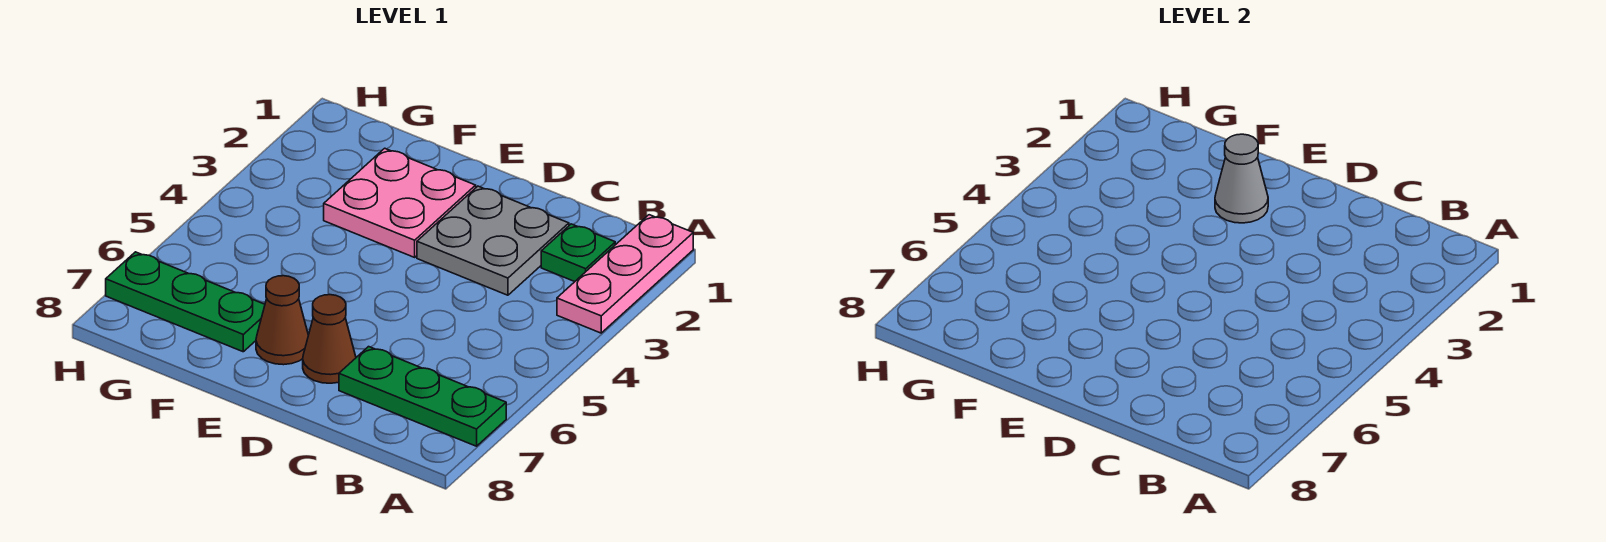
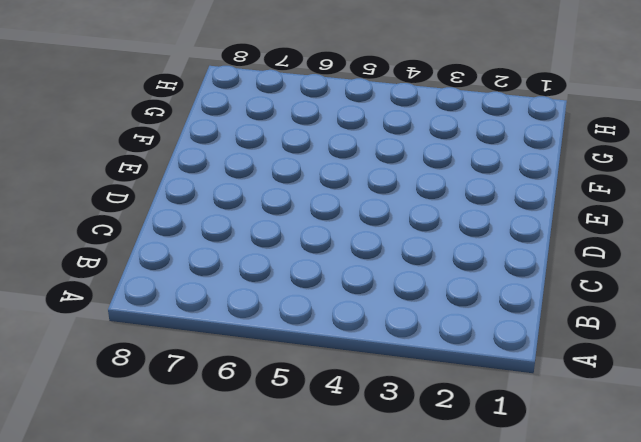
none -> pink plate A1:A3 level 1
none -> green plate A7:C7 level 1

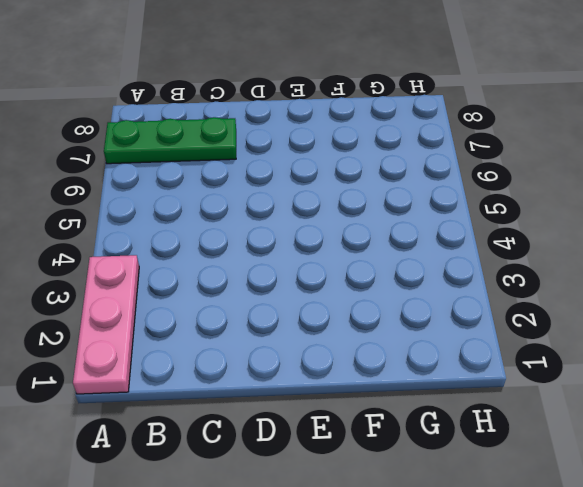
none -> green plate B2 level 1
none -> grey plate C2:D3 level 1

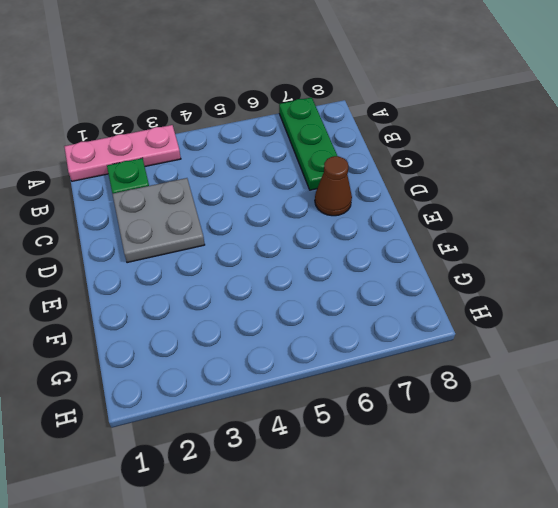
none -> pink plate E2:F3 level 1
none -> brown cone E7 level 1

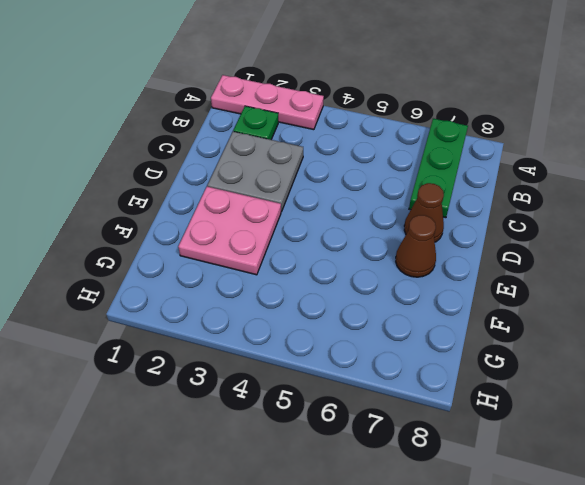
none -> green plate F7:H7 level 1
none -> grey cone E2 level 2

